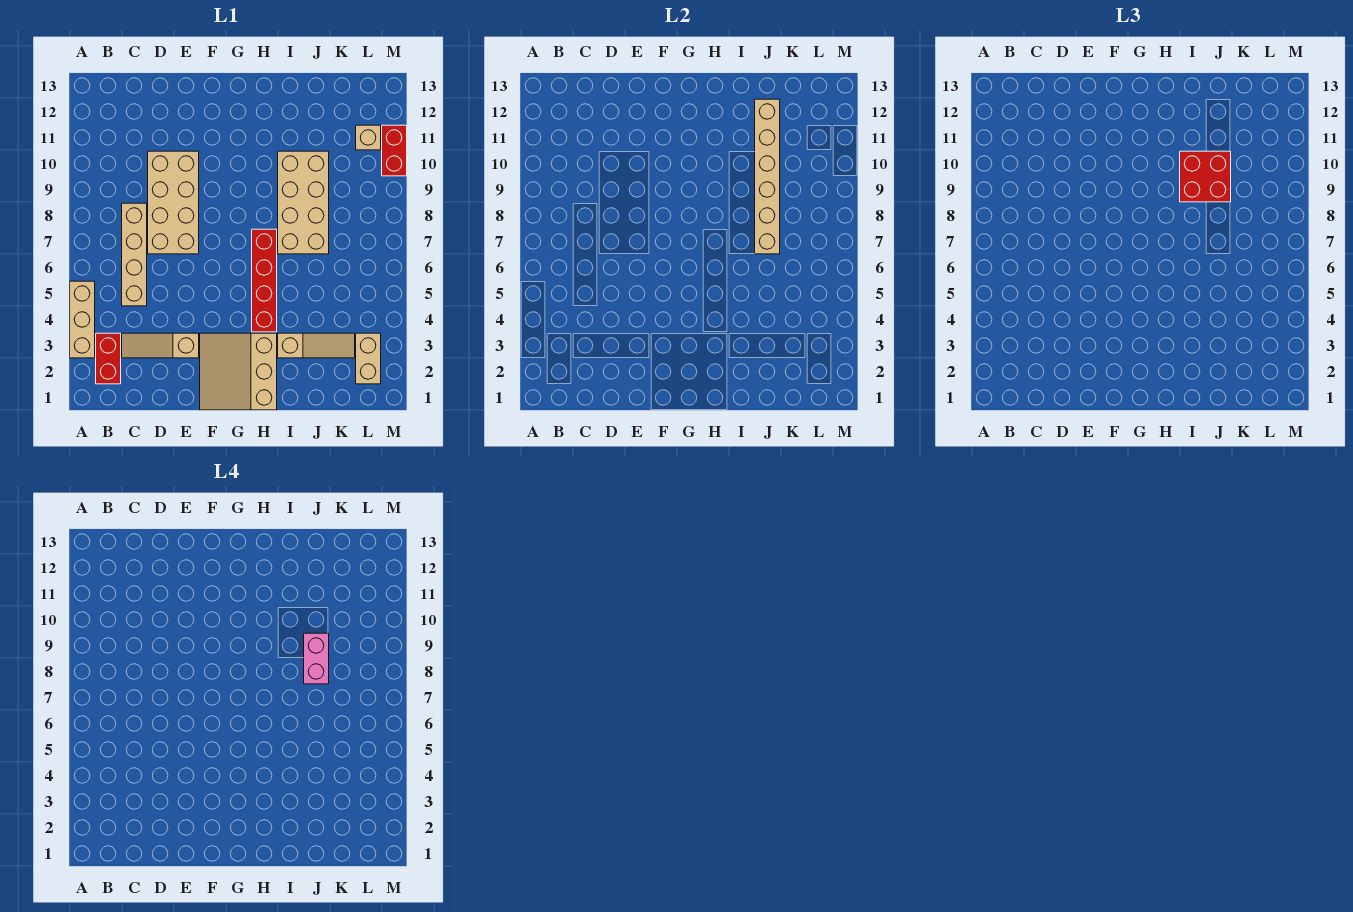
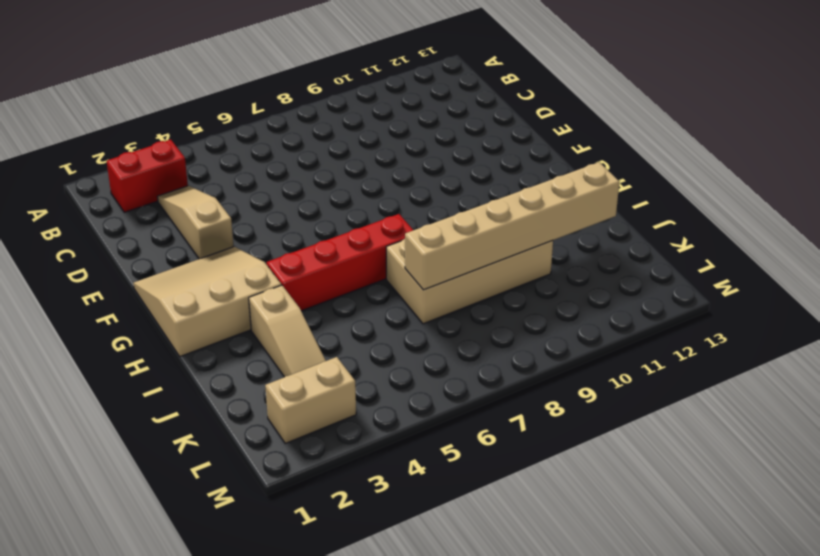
none -> tan brick A3:A5 level 1
none -> tan brick C5:C8 level 1
none -> tan brick D7:E10 level 1

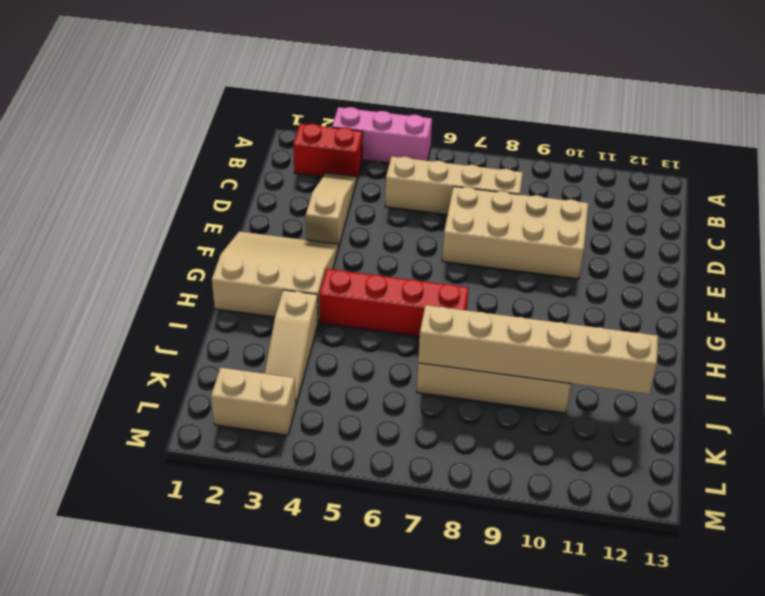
pink brick A3:A5 level 1 -> tan brick A3:A5 level 1
none -> tan brick L11 level 1
none -> red brick M10:M11 level 1
none -> red brick I9:J10 level 3

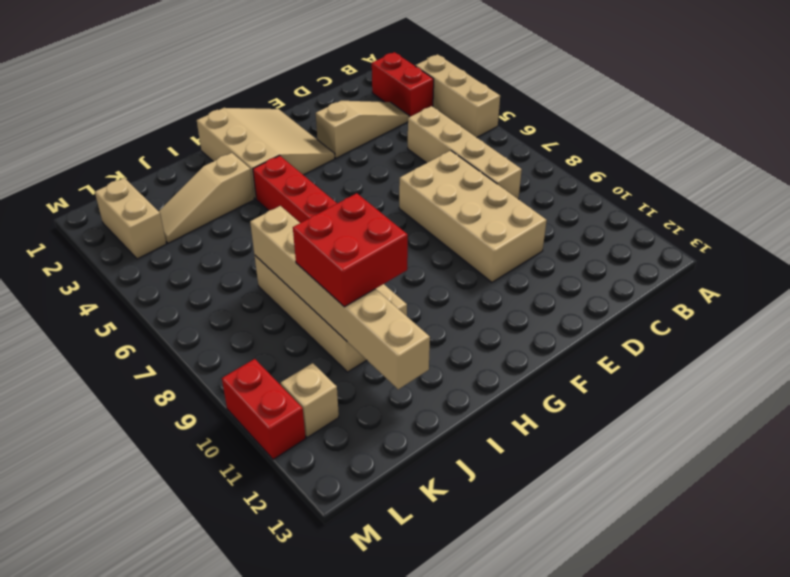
none -> pink brick J8:J9 level 4

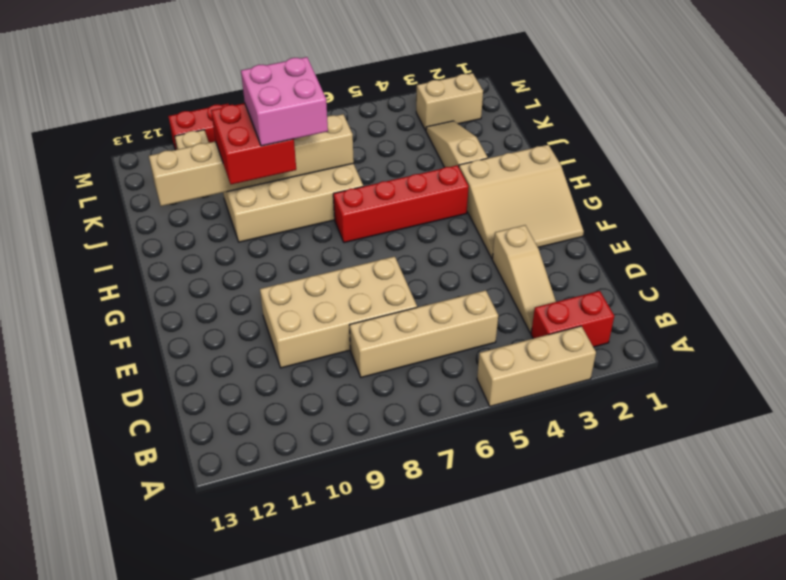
pink brick I8:J9 level 4 -> pink brick J8:J9 level 4

